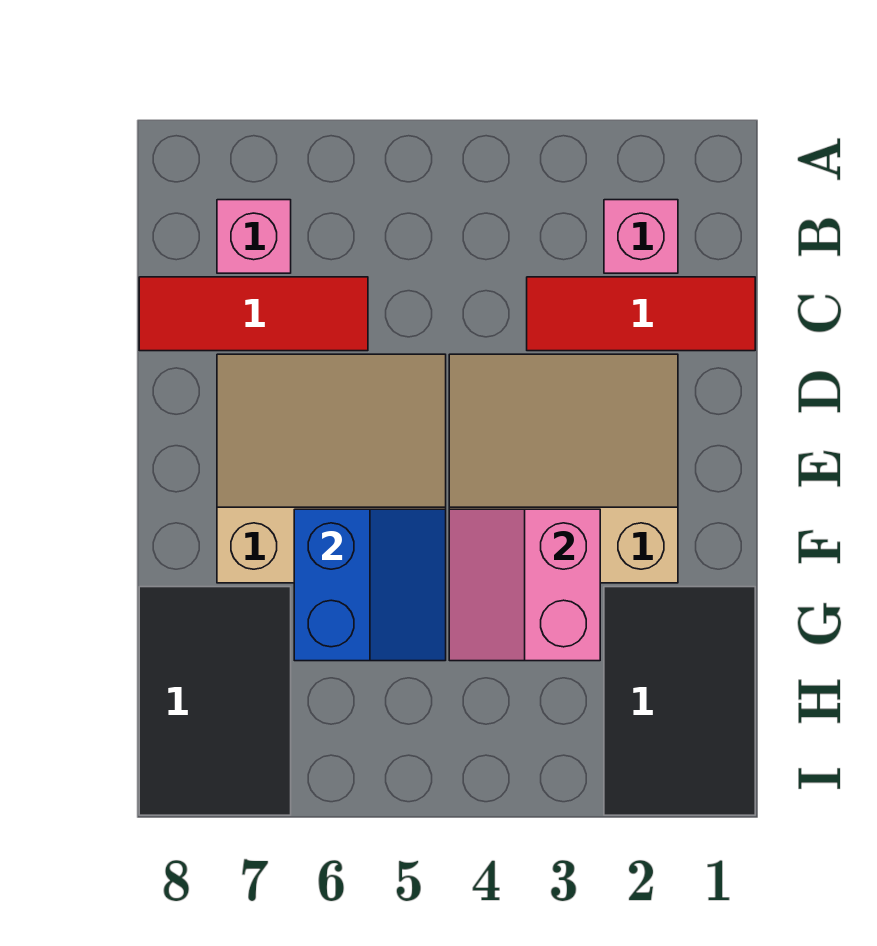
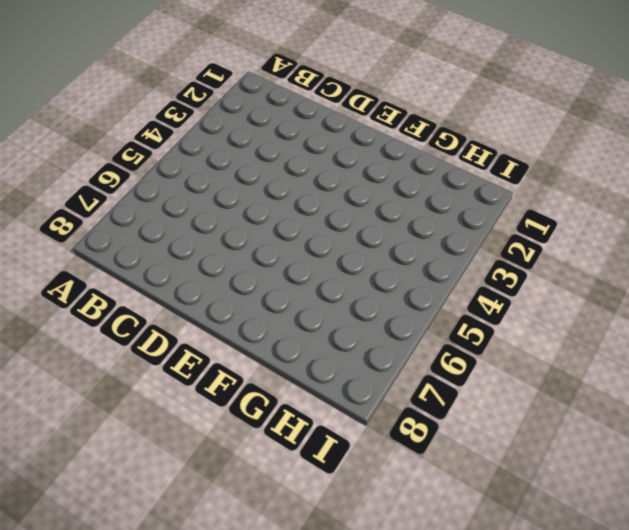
none -> pink brick B2 level 1
none -> pink brick B7 level 1

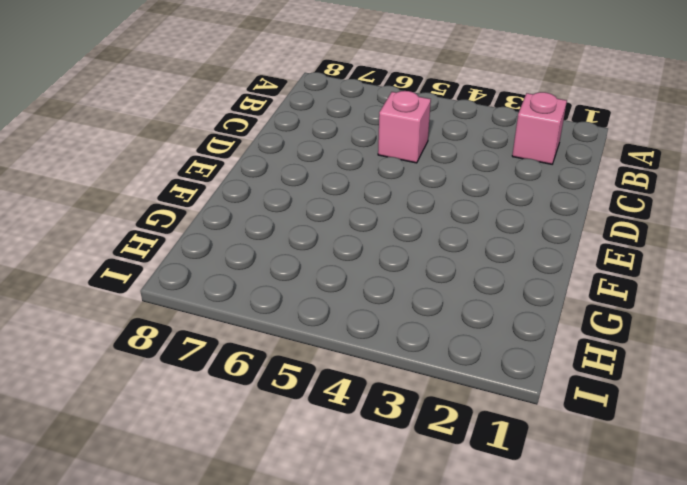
pink brick C5 level 1 -> pink brick B7 level 1
none -> red tile C1:C3 level 1
none -> red tile C6:C8 level 1

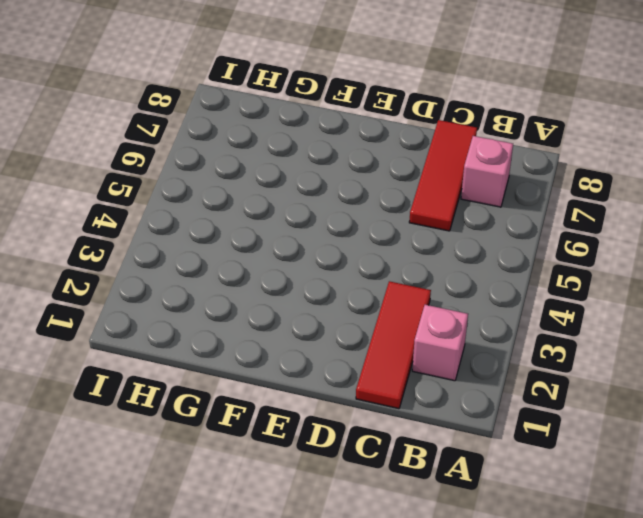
none -> tan slope D2:F4 level 1 top F
none -> tan slope D5:F7 level 1 top F

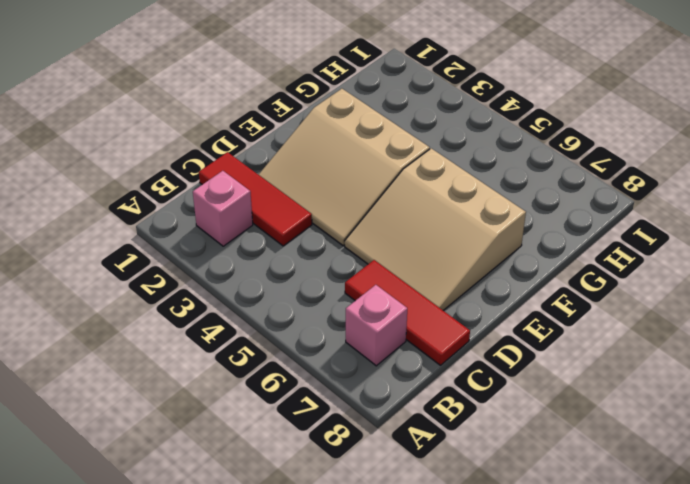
none -> black tile G1:I2 level 1
none -> black tile G7:I8 level 1

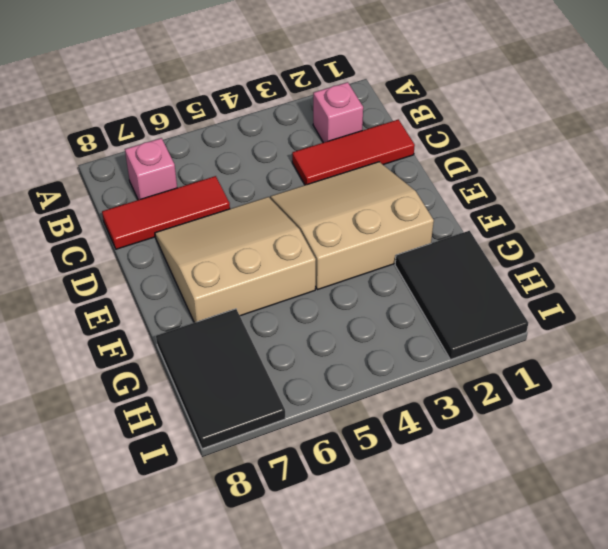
none -> pink slope F3:G4 level 2 top 3
none -> blue slope F5:G6 level 2 top 6

